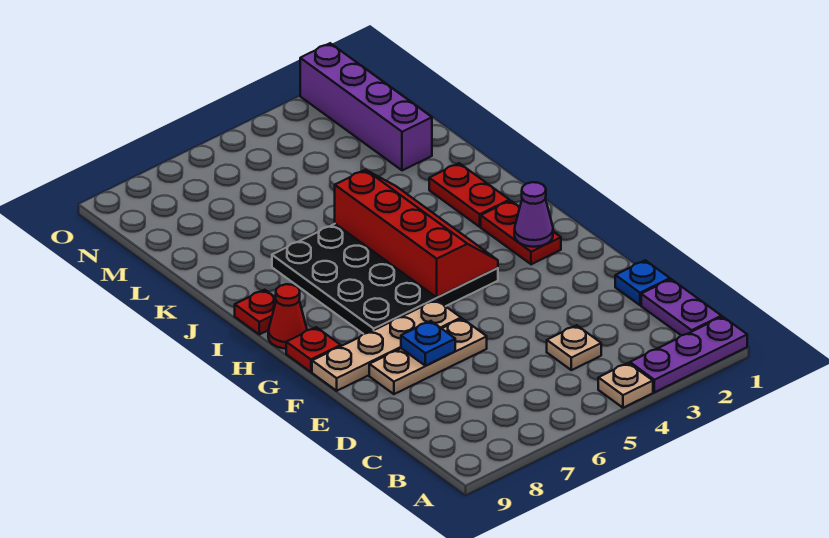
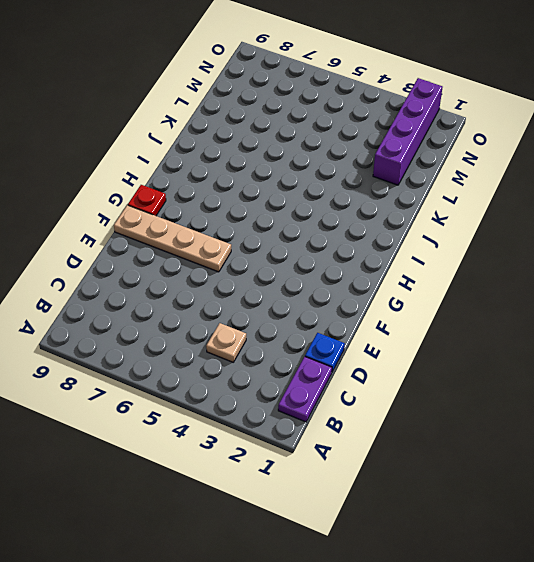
none -> purple plate A1:A3 level 1
none -> tan plate A4 level 1
none -> tan plate E6:E8 level 1

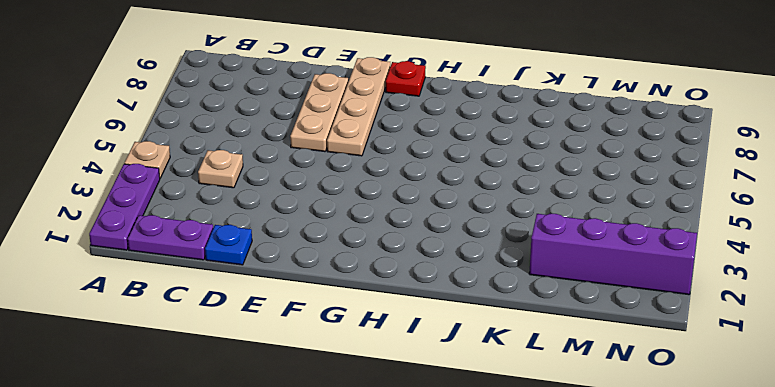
none -> red plate G2:H2 level 1
none -> black plate G4:J7 level 1
none -> red cone H9 level 1

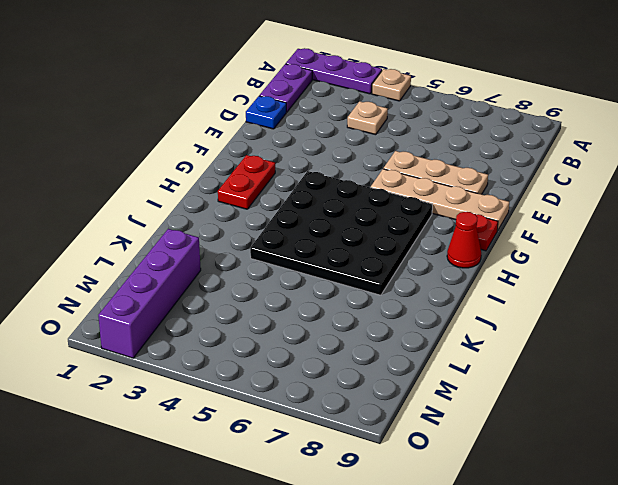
none -> red plate I2:J2 level 1
none -> red plate I9 level 1
none -> blue plate E7 level 2

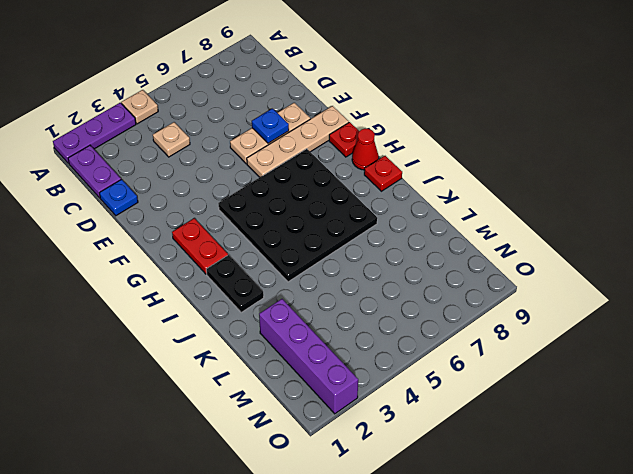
black plate I2:J2 level 1 -> red plate I2:J2 level 1
none -> purple cone G2 level 2
none -> red slope G4:J5 level 2 top 5

